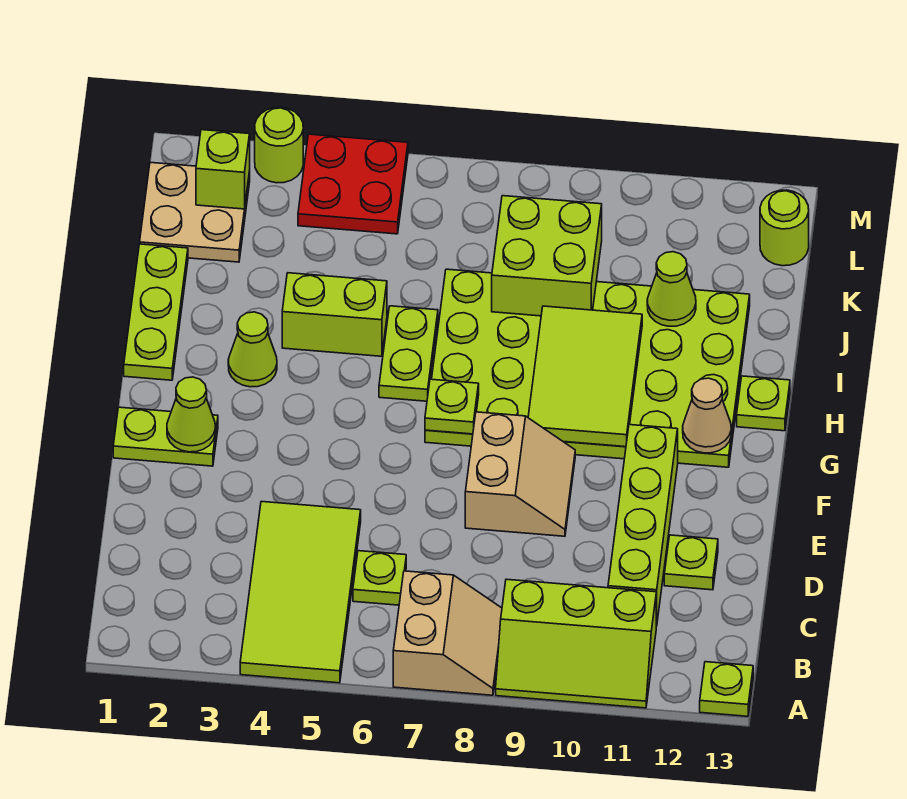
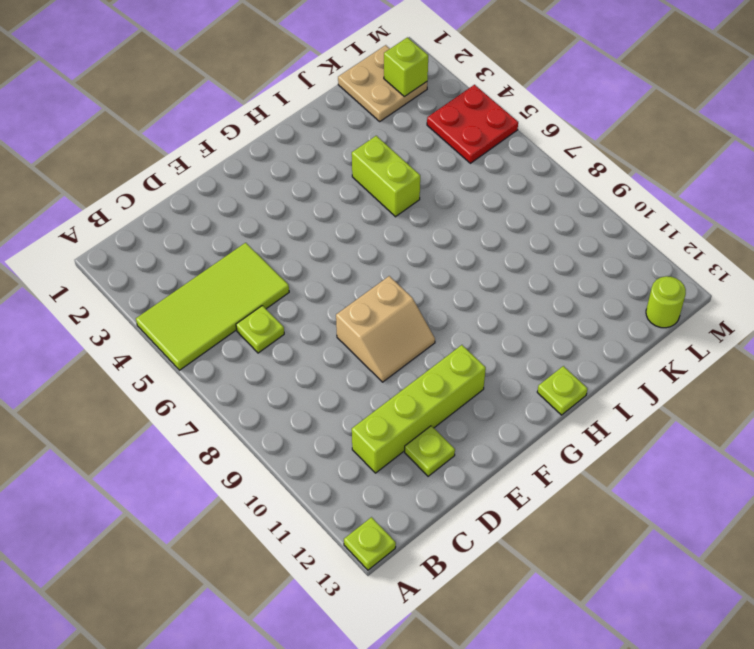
none -> tan slope A7:B8 level 1 top 7
none -> lime slope A9:B11 level 1 top B
none -> lime plate F1:F2 level 1

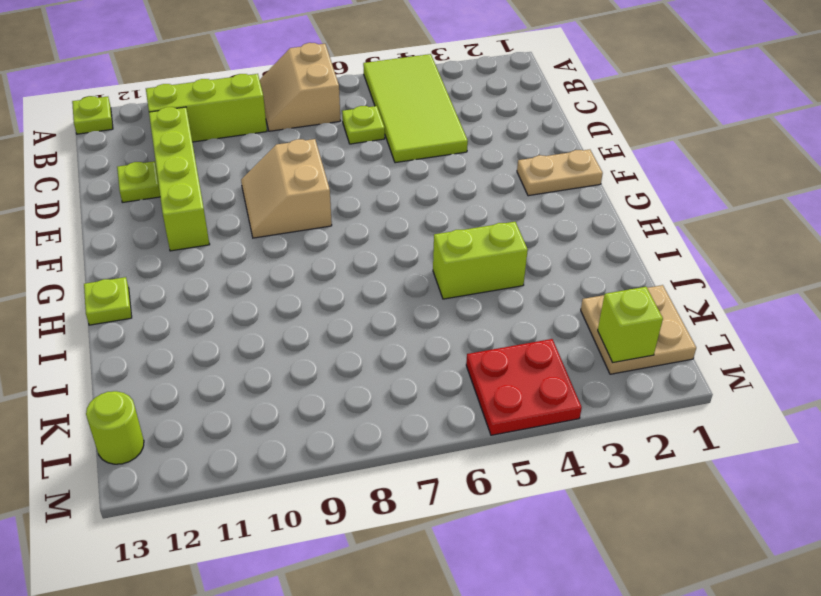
tan plate F1:F2 level 1 -> lime plate F1:F2 level 1
none -> lime plate G7:J12 level 1
none -> lime plate H1:J1 level 1
none -> lime cone H3 level 1

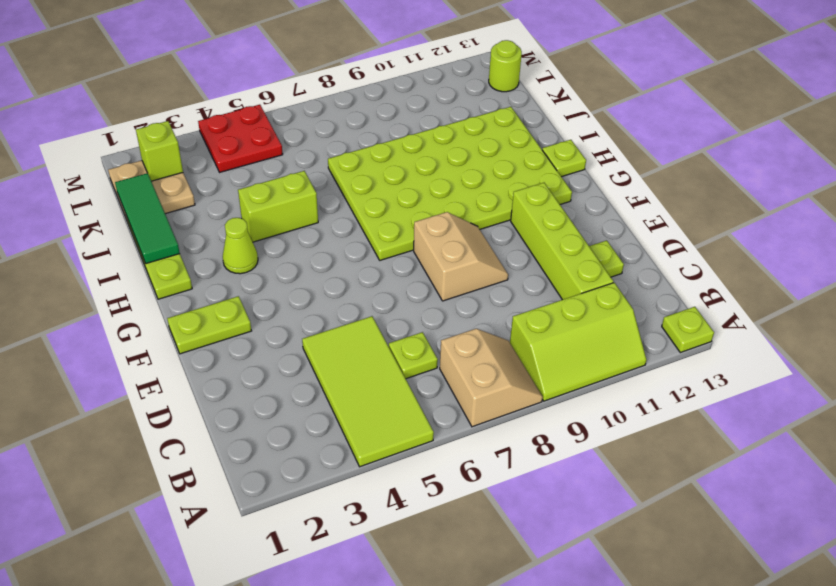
green tile I1:K1 level 2 -> none
none -> lime plate H6:I6 level 1
none -> lime round brick M3 level 1
none -> lime cone F2 level 2

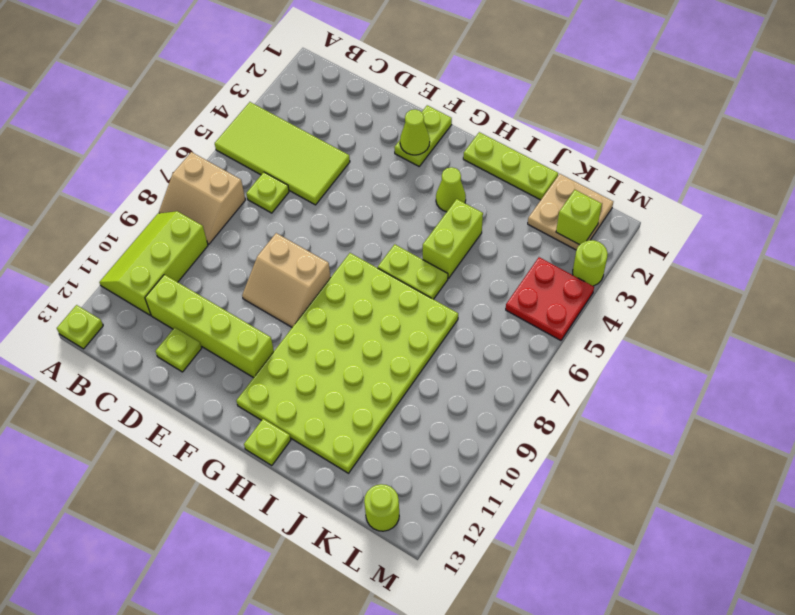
none -> lime plate G7 level 2
none -> lime tile G9:I10 level 2
none -> tan cone G12 level 2

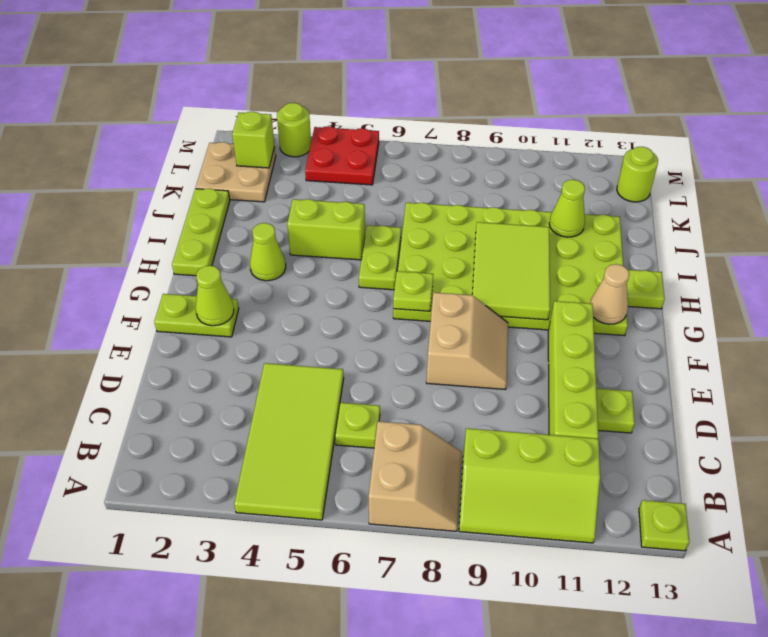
none -> lime brick J8:K9 level 2

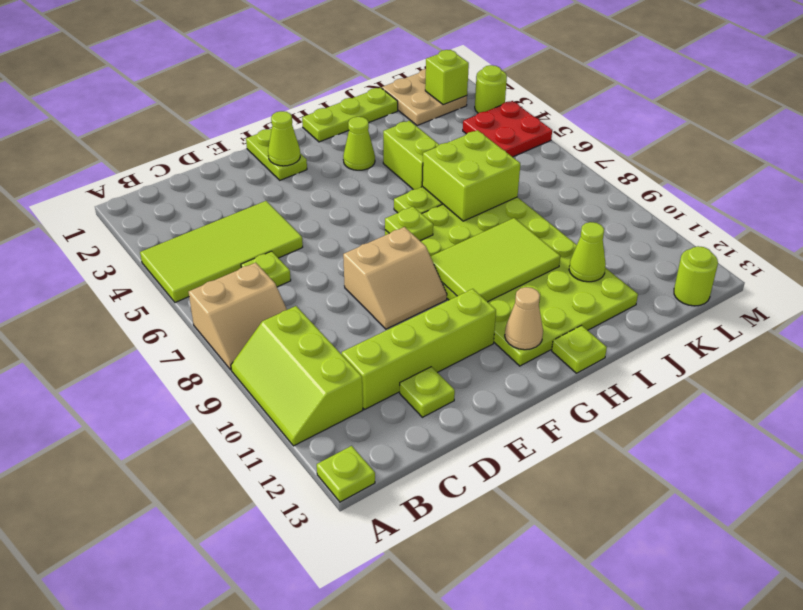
lime brick I6:J7 level 2 -> lime brick J8:K9 level 2

